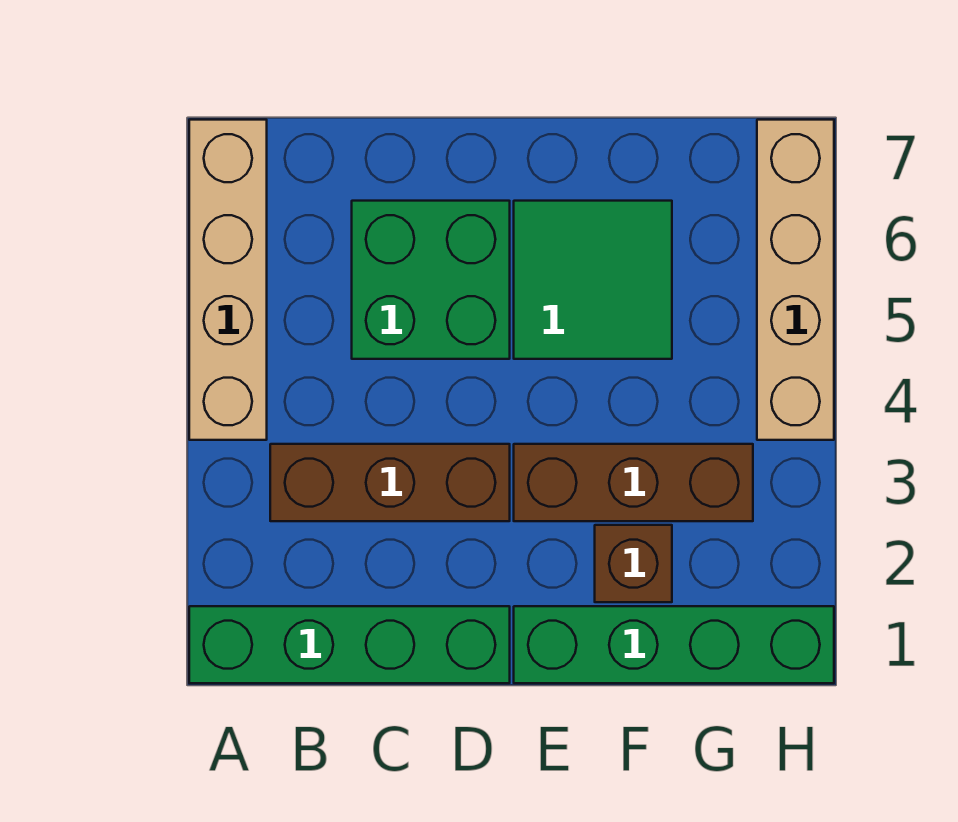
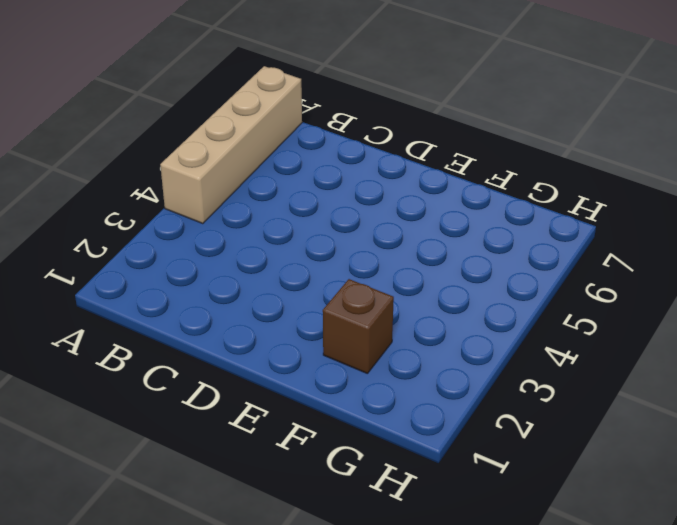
none -> green brick A1:D1 level 1
none -> brown brick B3:D3 level 1

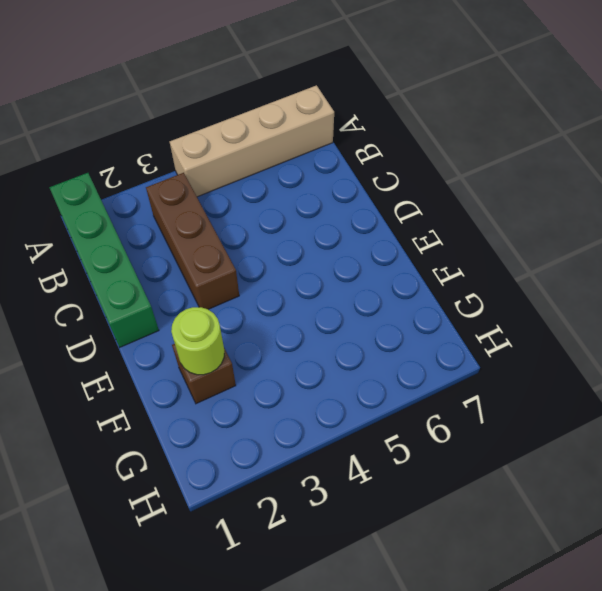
lime round brick F2 level 2 -> none
none -> green brick C5:D6 level 1
none -> green brick E1:H1 level 1

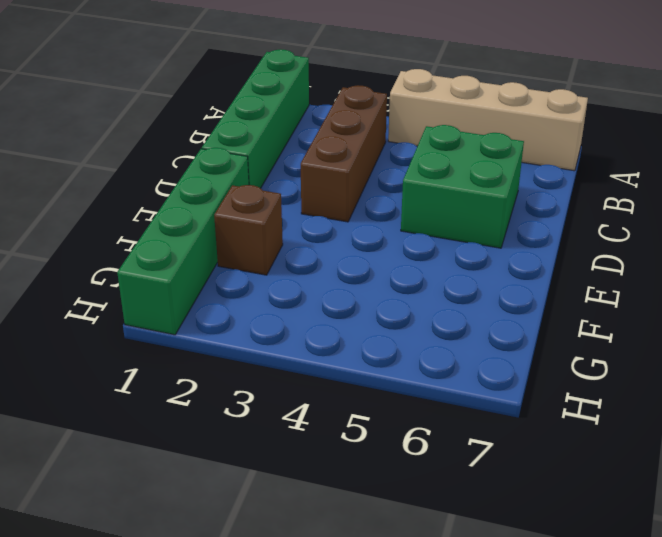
none -> brown brick E3:G3 level 1
none -> green tile E5:F6 level 1

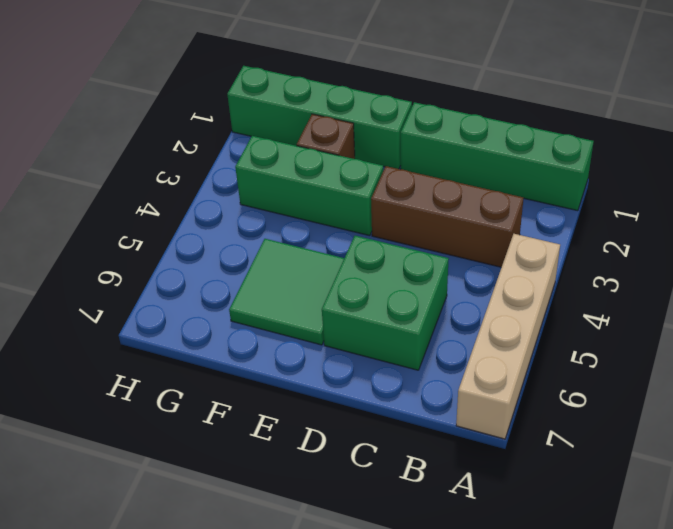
green brick E3:G3 level 1 -> brown brick E3:G3 level 1
none -> tan brick H4:H7 level 1

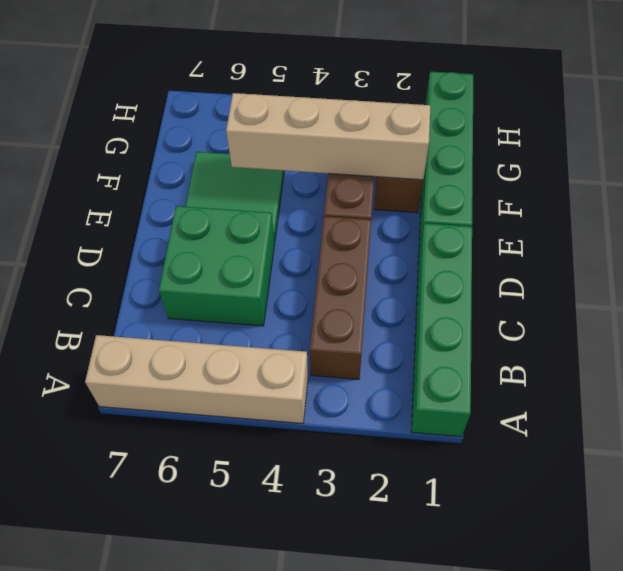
tan brick F2:F5 level 2 -> tan brick H4:H7 level 1

